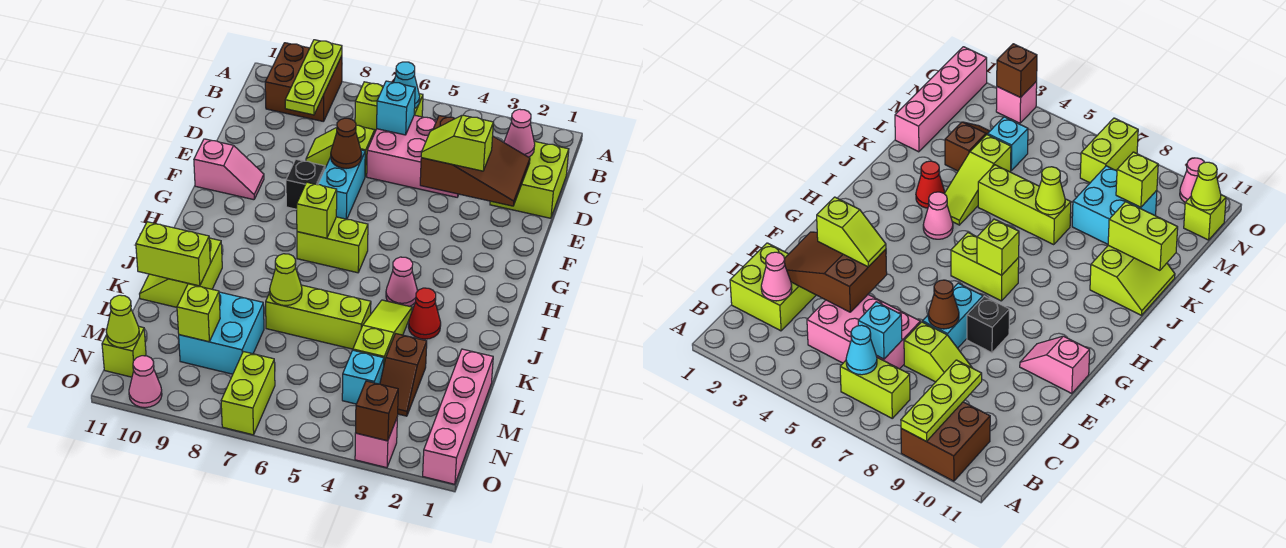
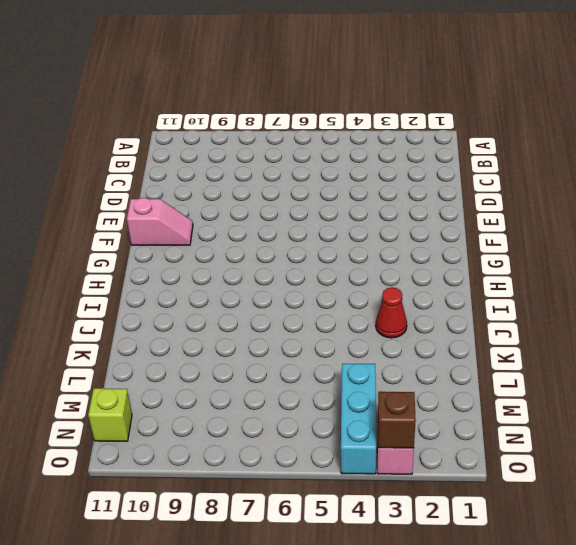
cyan brick M4:O4 level 1 -> cyan brick M4 level 1
none -> brown brick A9:B10 level 1
none -> lime brick B6:B7 level 1
none -> lime brick C1:D2 level 1
none -> pink brick C4:D6 level 1

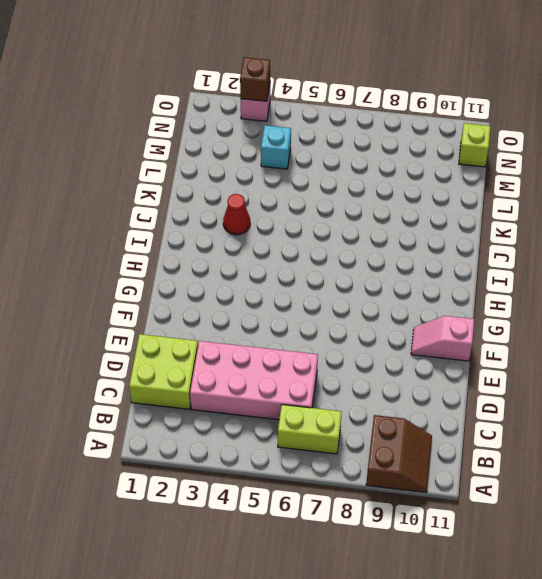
brown slope A9:B10 level 1 top 9 -> brown brick A9:B10 level 1
pink brick C3:D6 level 1 -> pink brick C4:D6 level 1
none -> lime slope D7:D8 level 1 top 7
none -> cyan brick E7:F7 level 1
none -> black brick F8 level 1
none -> lime brick H6:H7 level 1

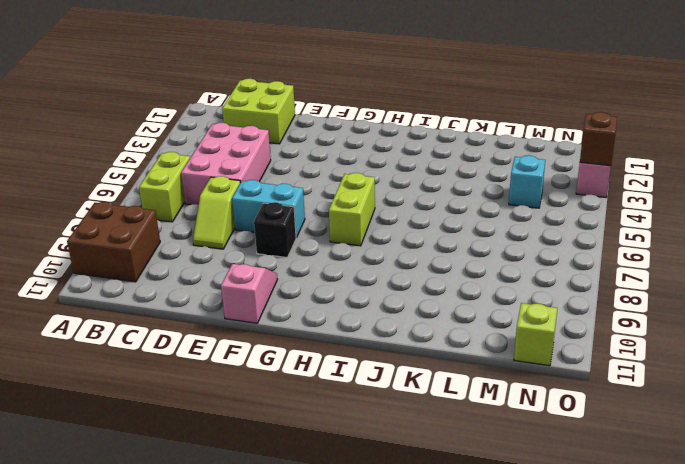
none -> pink cone I4 level 1
none -> red cone J3 level 1
none -> lime slope J4:L4 level 1 top L
none -> lime slope J10:K11 level 1 top 10

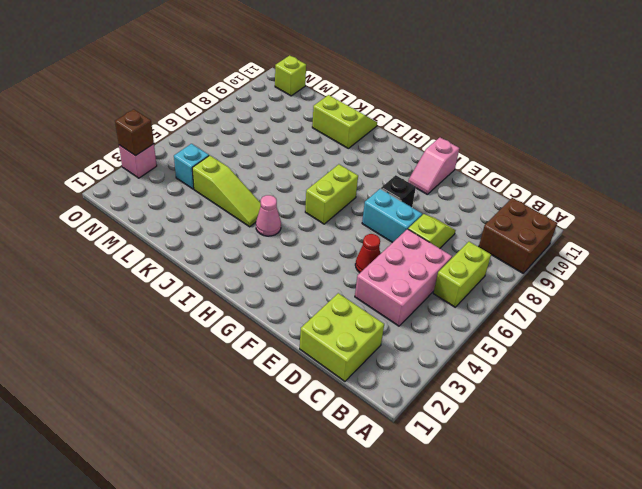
red cone E5 level 1 -> red cone J3 level 1
none -> lime brick K5:K7 level 1
none -> pink brick L1:O1 level 1
none -> brown slope L3:M3 level 1 top L
none -> cyan brick L8:M9 level 1

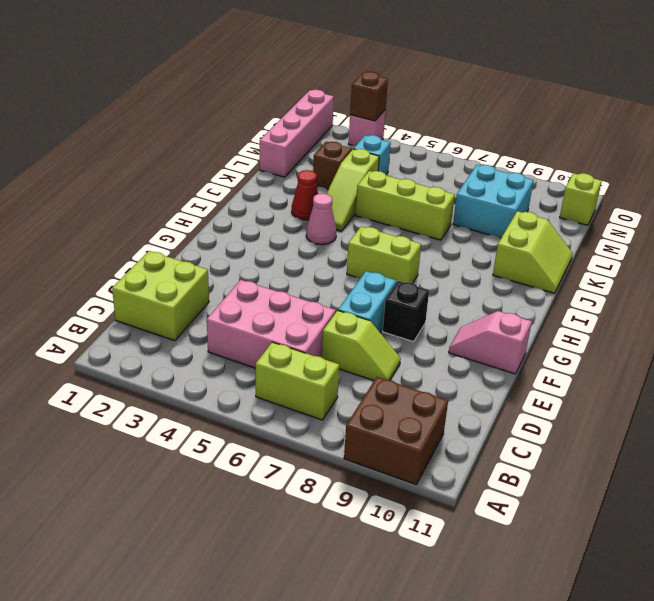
none -> lime brick N7:O7 level 1
none -> pink cone O10 level 1
none -> lime plate A9:C9 level 2
none -> cyan cone B6 level 2

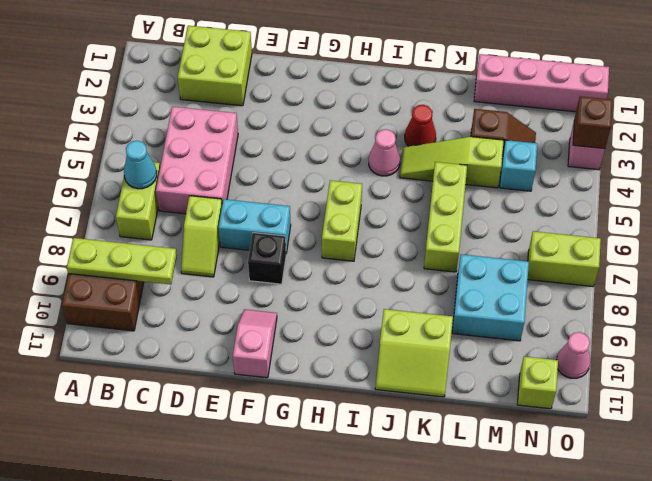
none -> pink cone C2 level 2
none -> cyan brick C6 level 2
none -> brown slope D2:E4 level 2 top 4
none -> brown cone E7 level 2

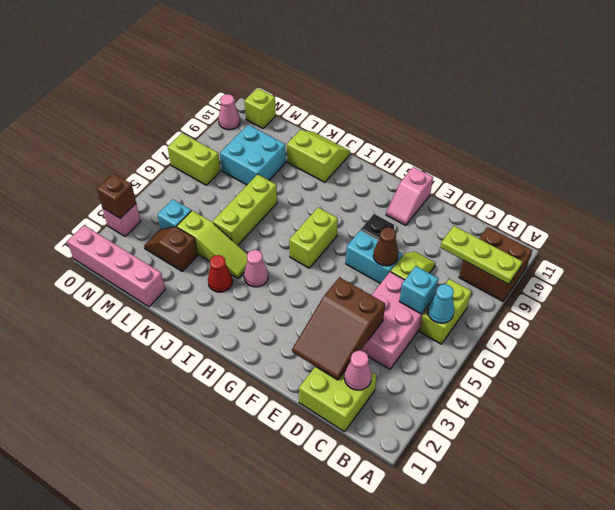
none -> lime brick H7 level 2
none -> lime cone K7 level 2
none -> lime brick K10:K11 level 2
none -> lime brick M9 level 2

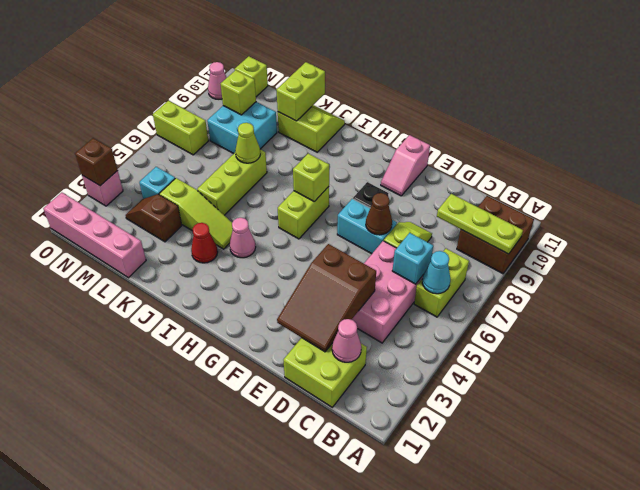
none -> lime cone N11 level 2
none -> lime slope E3:E4 level 3 top 3

